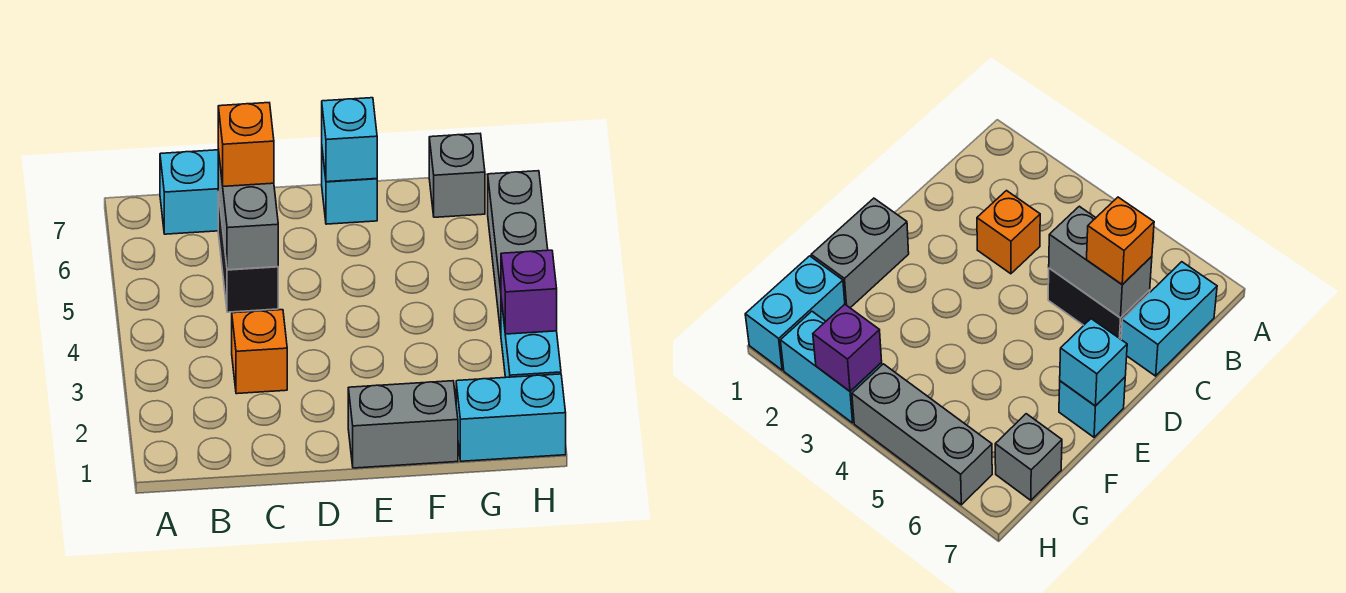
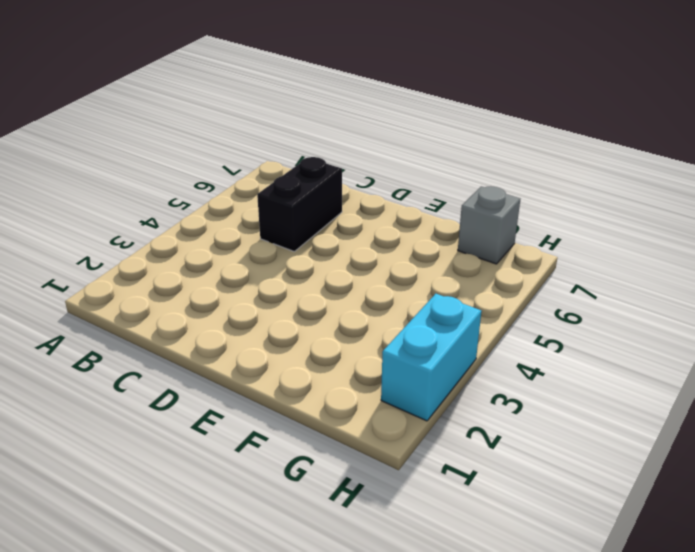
none -> cyan brick B7:C7 level 1
none -> orange brick C3 level 1
none -> grey brick E1:F1 level 1

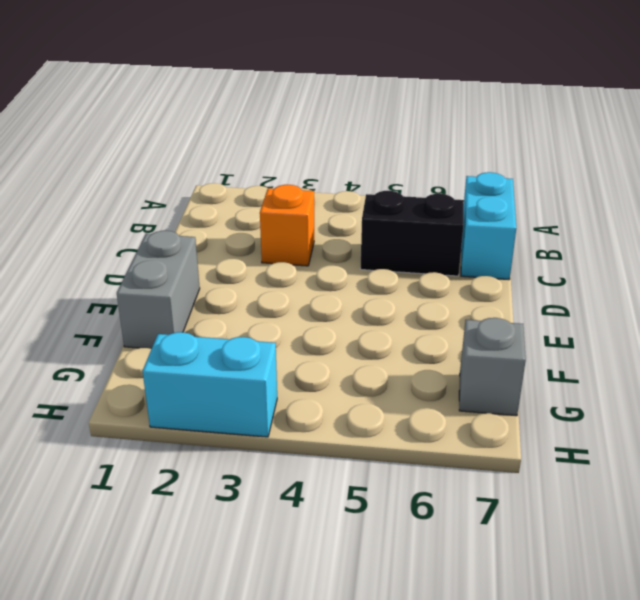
none -> cyan brick E7 level 1
none -> cyan brick G1:H1 level 1
none -> grey brick H4:H6 level 1

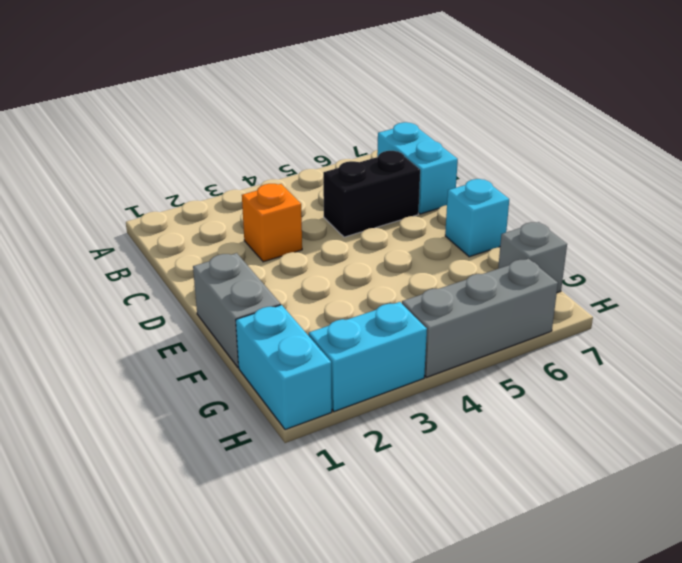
none -> grey brick C5:C6 level 2
none -> cyan brick E7 level 2
none -> purple brick H3 level 2

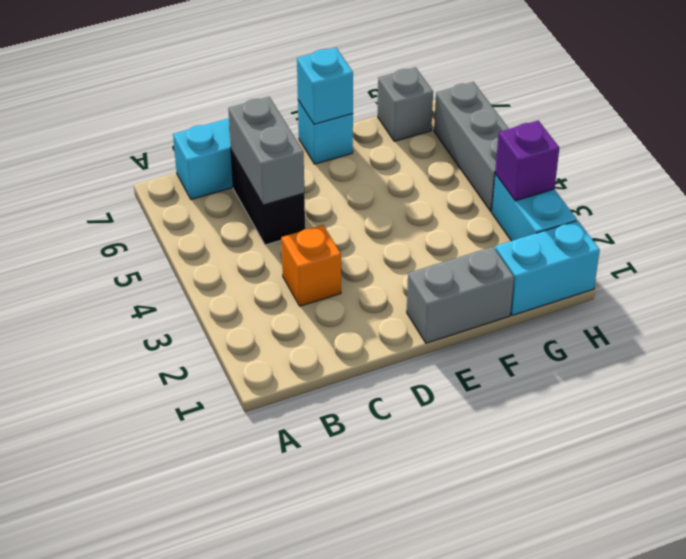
none -> orange brick C6 level 3

